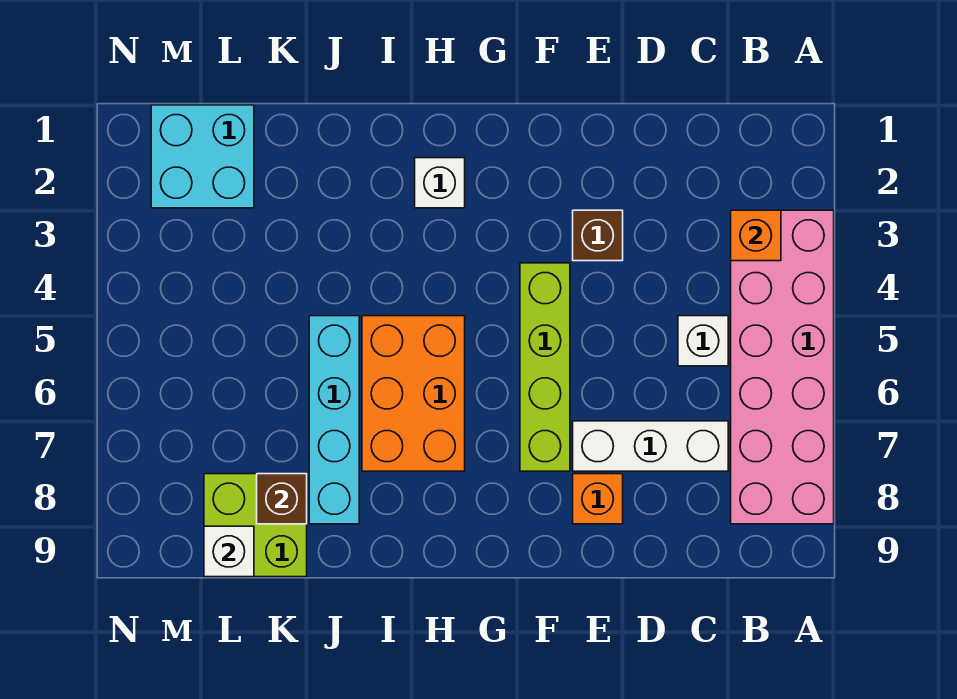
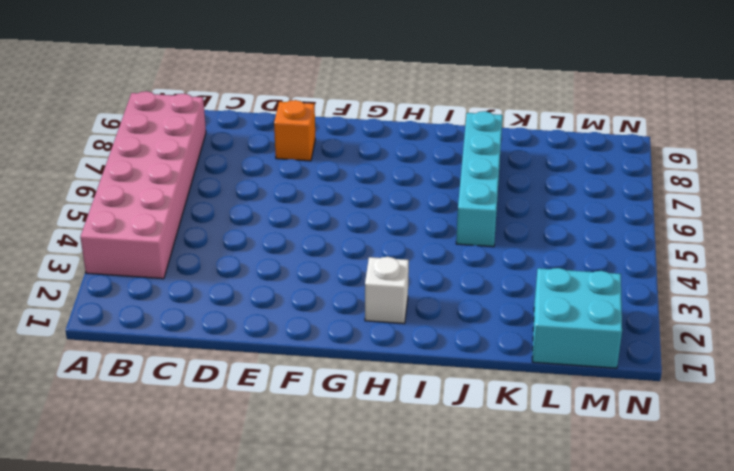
none -> white brick C5 level 1
none -> white brick C7:E7 level 1
none -> brown brick E3 level 1

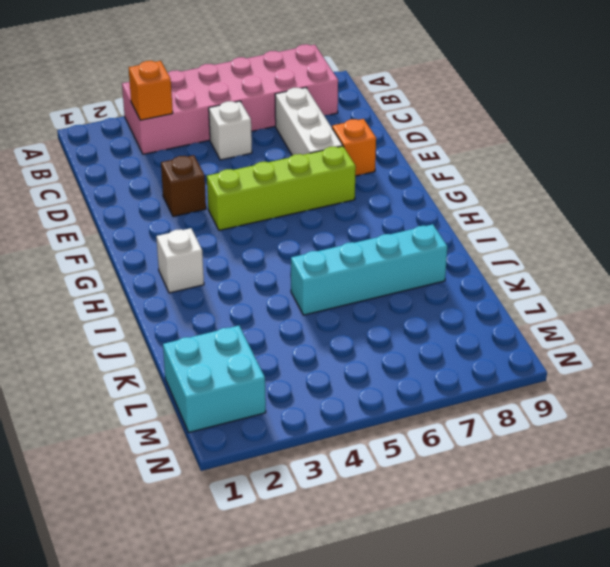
none -> orange brick H5:I7 level 1
none -> lime brick K8:L9 level 1
none -> brown brick K8 level 2

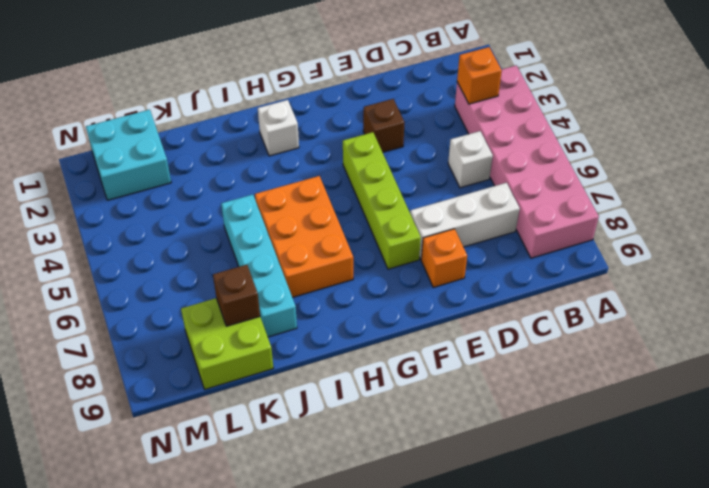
none -> white brick L9 level 2

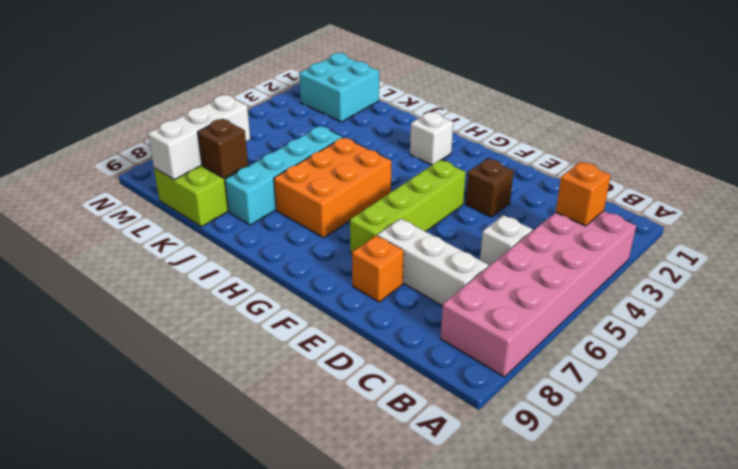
white brick L7:L9 level 2 -> white brick L9 level 2

